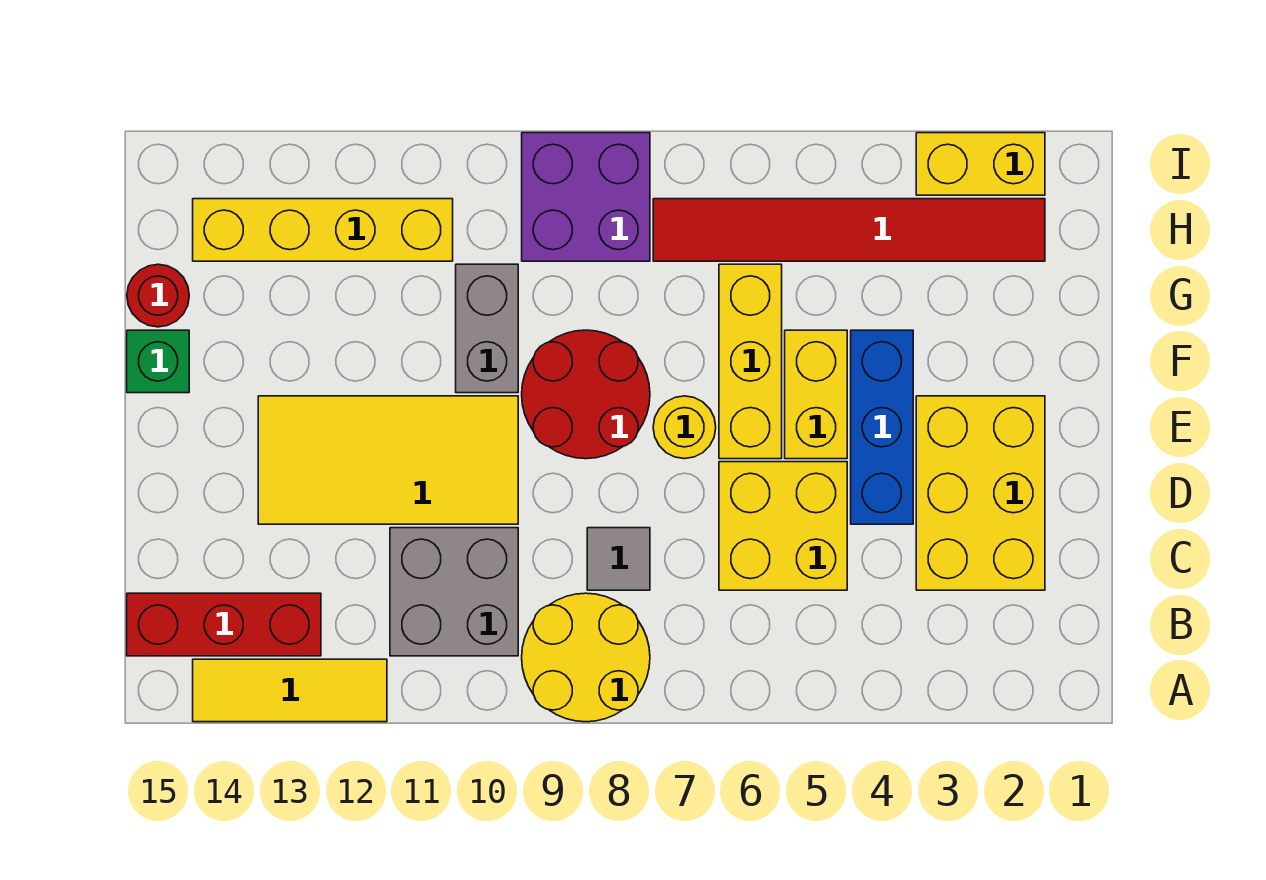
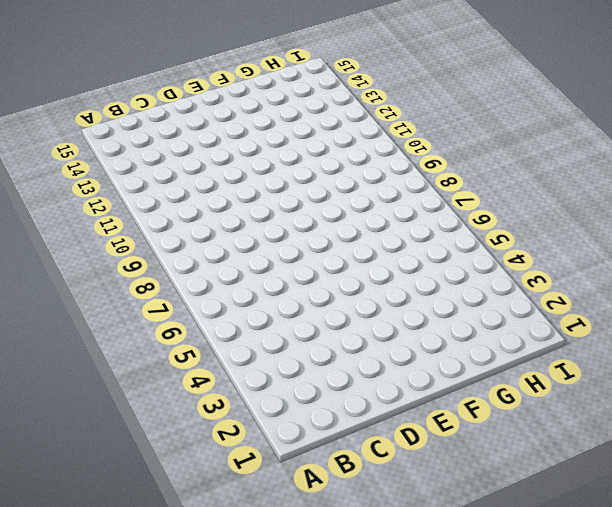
none -> yellow round brick A8:B9 level 1
none -> yellow tile A12:A14 level 1
none -> grey brick B10:C11 level 1

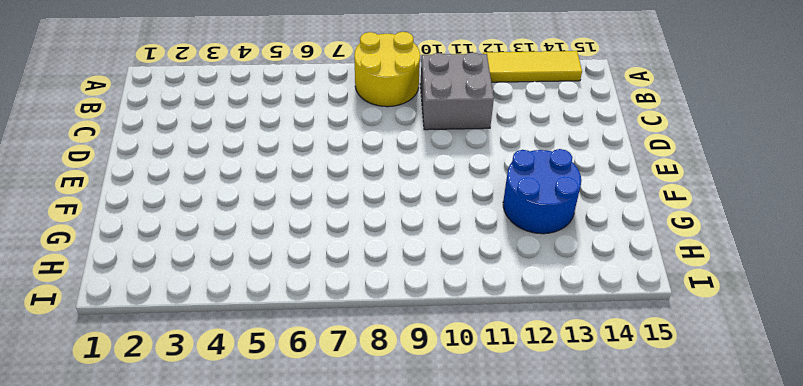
blue round brick F12:G13 level 1 -> none
none -> red brick B13:B15 level 1
none -> yellow brick C2:E3 level 1
none -> yellow brick C5:D6 level 1

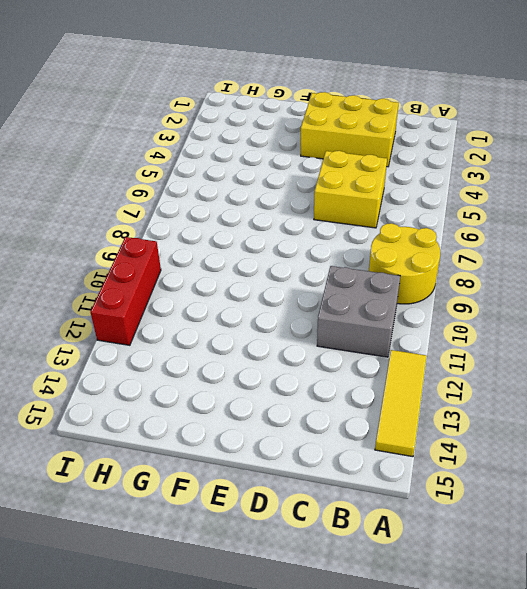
red brick I10:I12 level 1 -> red brick B13:B15 level 1
none -> grey tile C8 level 1
none -> blue brick D4:F4 level 1
none -> yellow tile D10:E13 level 1

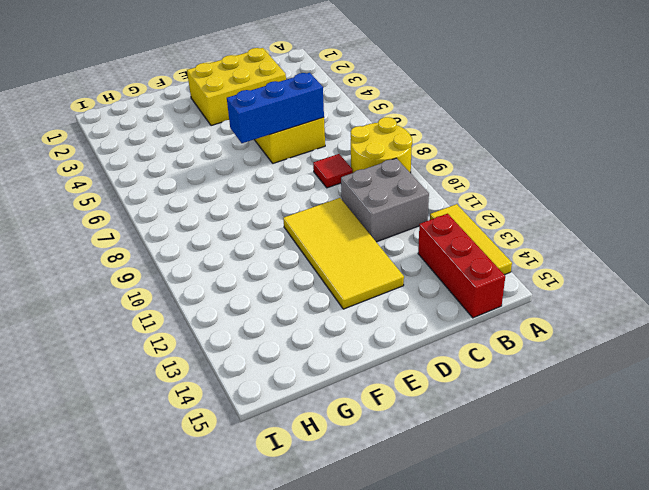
blue brick C6:E6 level 2 -> blue brick D4:F4 level 1
red tile C8 level 1 -> grey tile C8 level 1
none -> yellow brick E5:F5 level 1
none -> yellow brick E6:G6 level 1
none -> yellow round brick E7 level 1

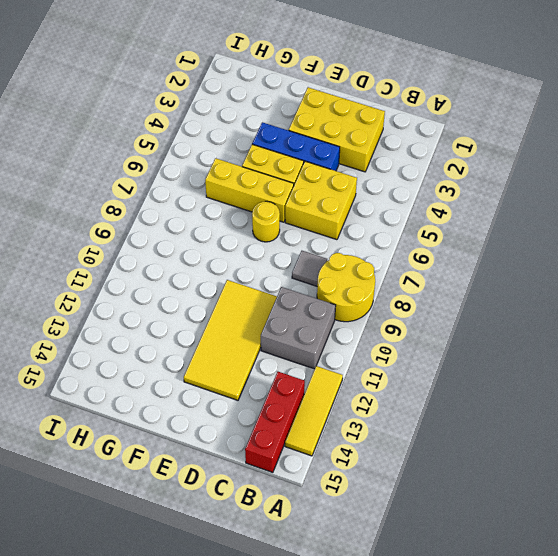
none -> red round brick E8:F9 level 1
none -> grey brick F10:G10 level 1
none -> green brick F15 level 1

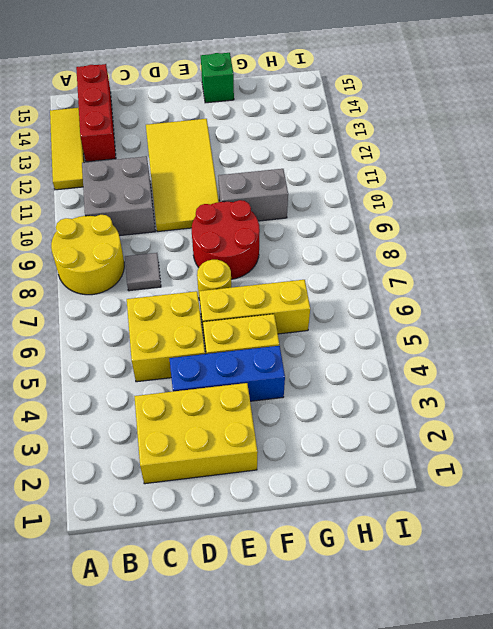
none -> red round brick G15 level 1
none -> red tile H2:H7 level 1
none -> purple brick H8:I9 level 1

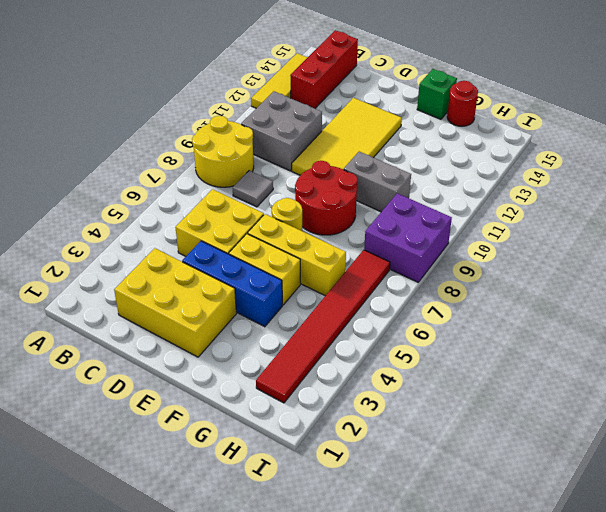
none -> yellow brick H11:H14 level 1
none -> yellow brick I2:I3 level 1

